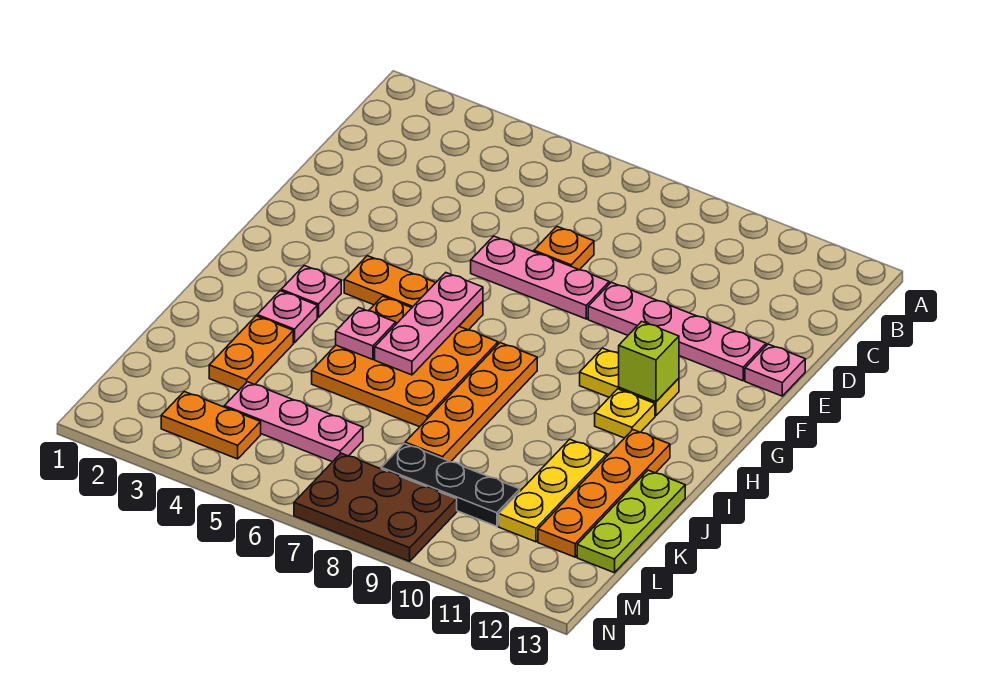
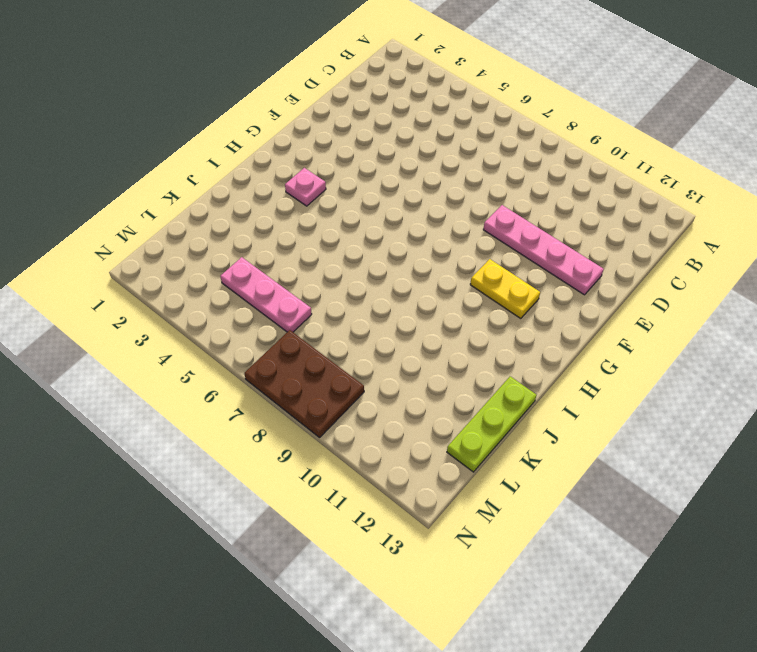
none -> orange plate D7 level 1
none -> pink plate E6:E8 level 1
none -> pink plate E13 level 1

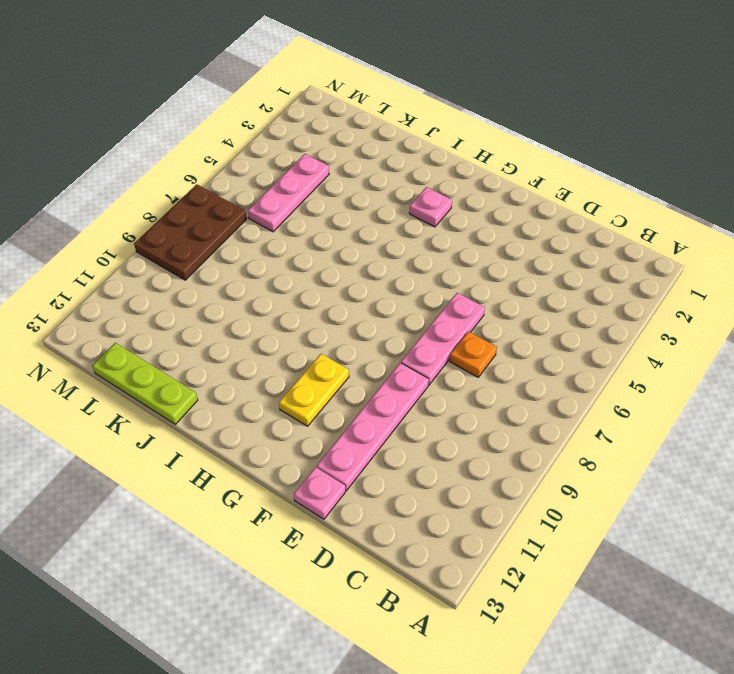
none -> orange plate G4:G6 level 1
none -> orange plate H5:J7 level 1
none -> orange plate H8:K8 level 1

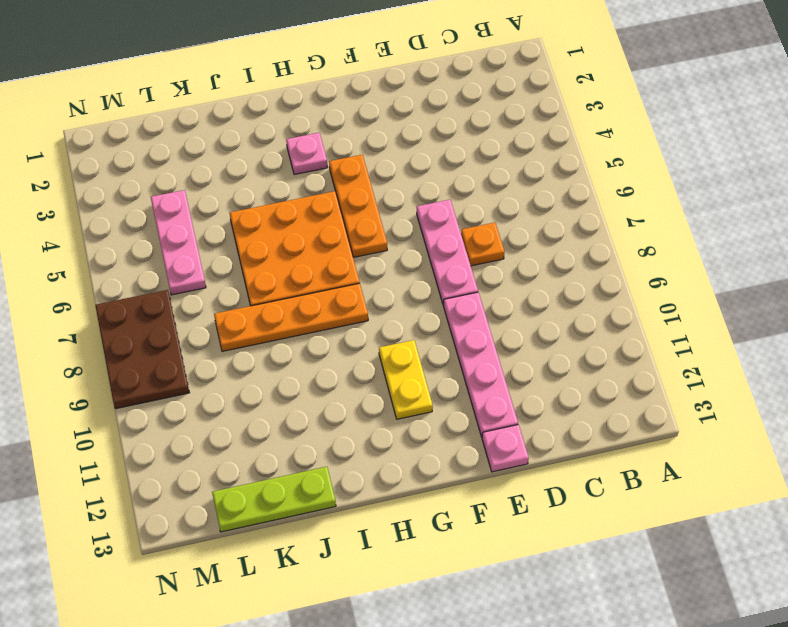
none -> yellow plate H11 level 1
none -> pink plate I3 level 1
none -> orange plate I12:L12 level 1

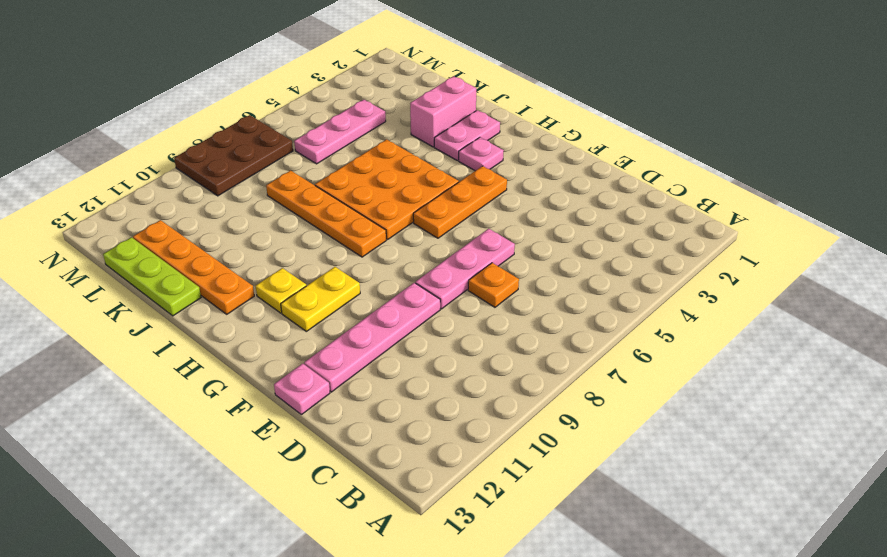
pink plate I2:I3 level 1 -> pink plate I3 level 1
pink brick J2:J3 level 1 -> orange plate J3:K3 level 1
none -> yellow plate J11:L11 level 1
none -> black plate L8:L10 level 1
none -> orange plate M3:M4 level 1

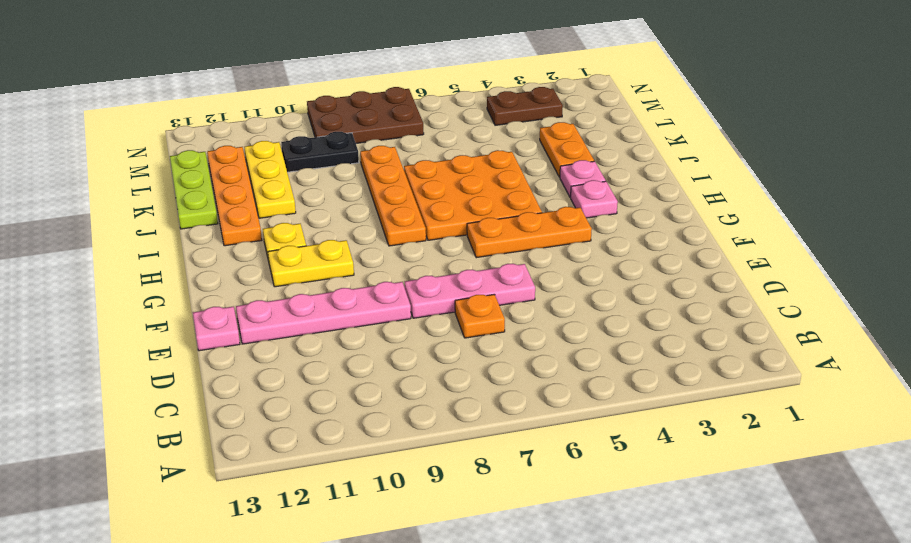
black plate L9:L10 level 1 -> black plate L8:L10 level 1
brown plate M3:M4 level 1 -> orange plate M3:M4 level 1
none -> pink plate L4:L6 level 1
none -> pink plate G6:I6 level 2
none -> lime brick G11 level 2

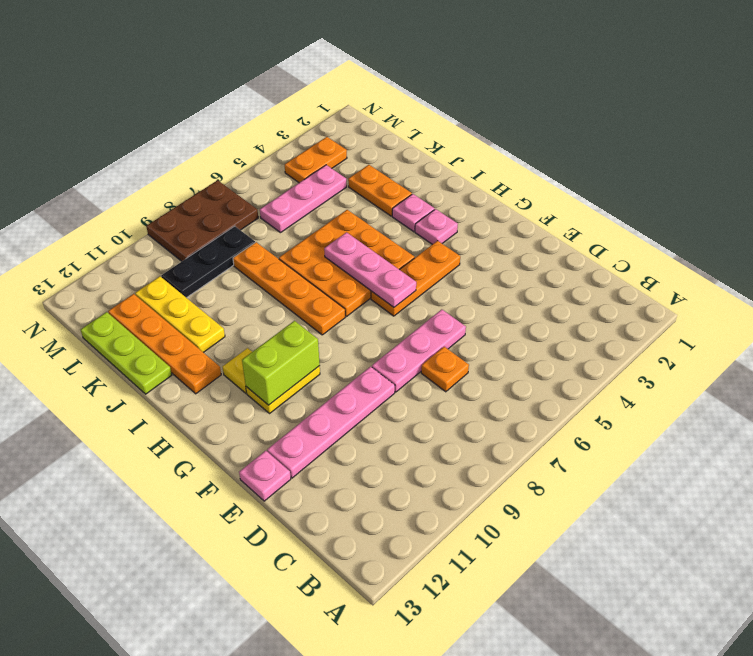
lime brick G10:G11 level 2 -> lime brick G11 level 2
none -> pink plate I5 level 2

